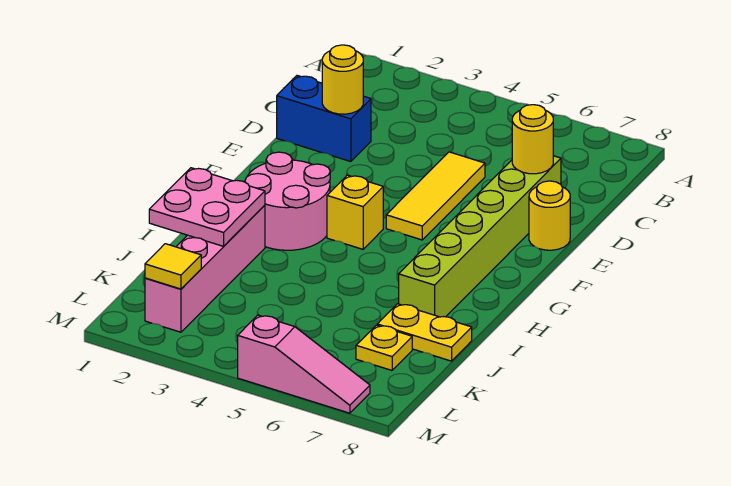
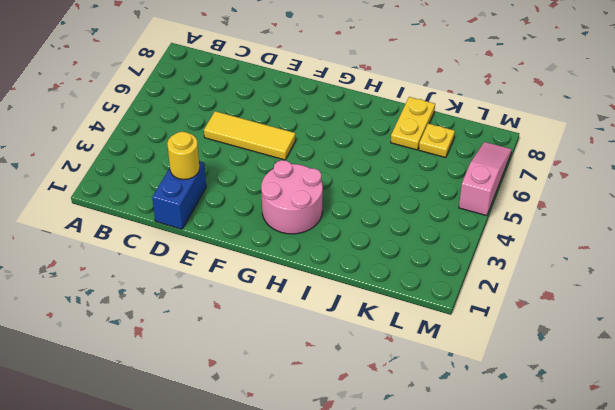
none -> lime brick D7:I7 level 1
none -> yellow round brick E8 level 1
none -> yellow brick G4 level 1

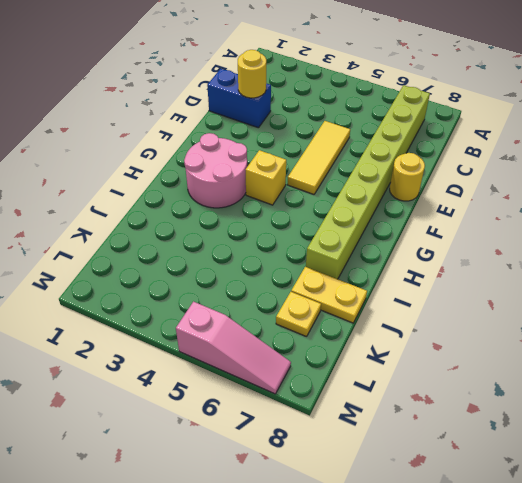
lime brick B7:I7 level 1 -> lime brick D7:I7 level 1
none -> pink brick I2:L2 level 1
none -> yellow round brick D7 level 2
none -> pink plate I1:J2 level 2

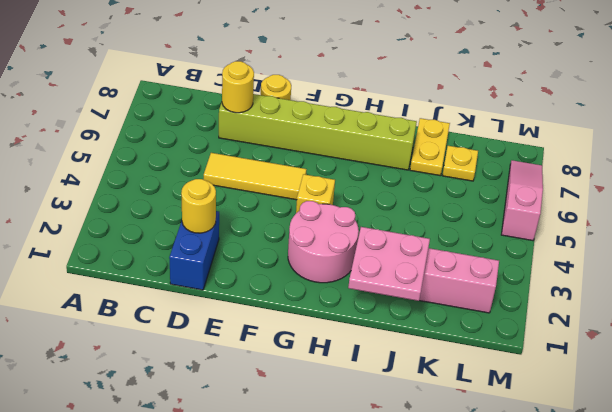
none -> yellow tile L2 level 2

